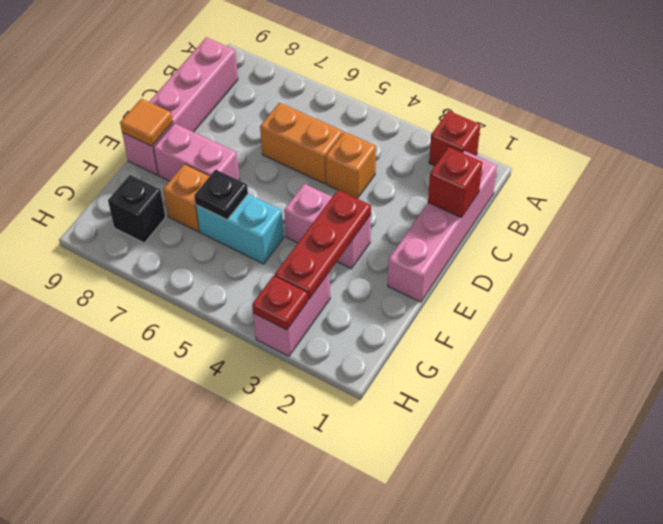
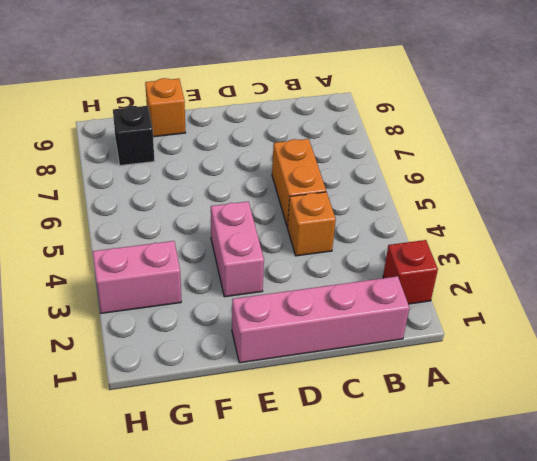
orange brick F9 level 1 -> orange brick F7 level 1
none -> pink brick B9:E9 level 1
none -> pink brick E7:E8 level 1
none -> cyan brick F5:F6 level 1

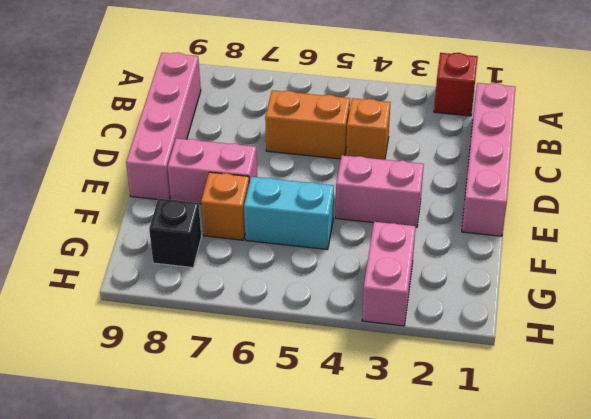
none -> red brick C1 level 2
none -> red plate E3:G3 level 2
none -> orange tile E9 level 2

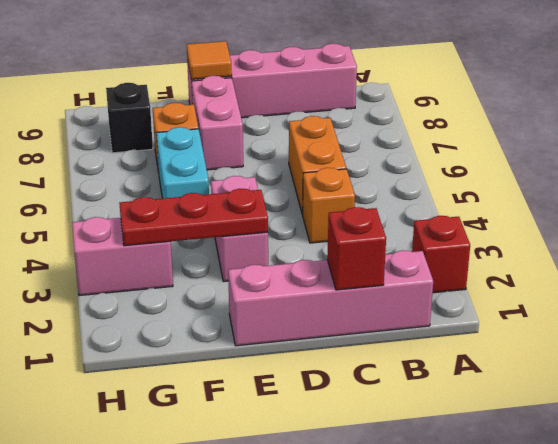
none -> black plate F6 level 2
none -> red plate H3 level 2

